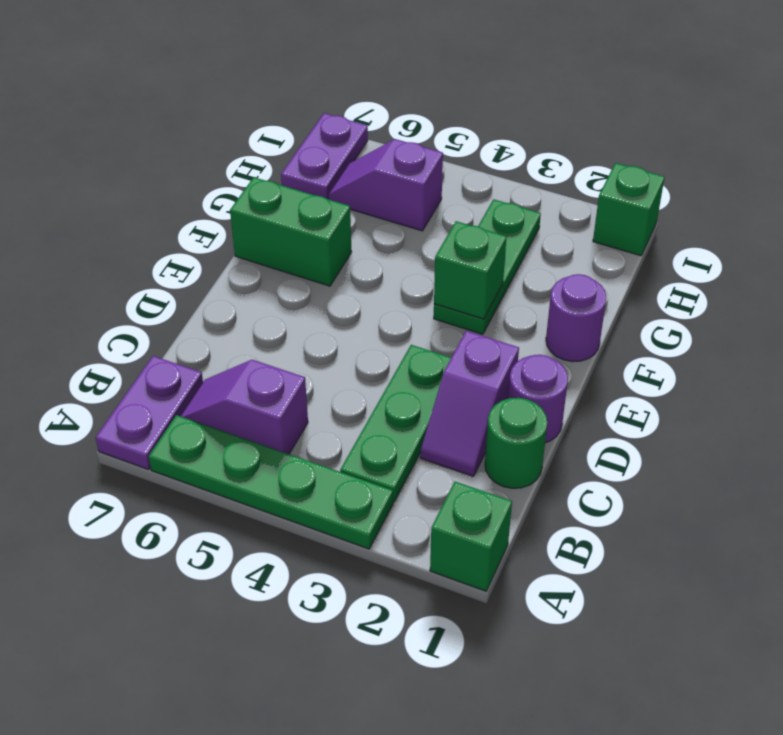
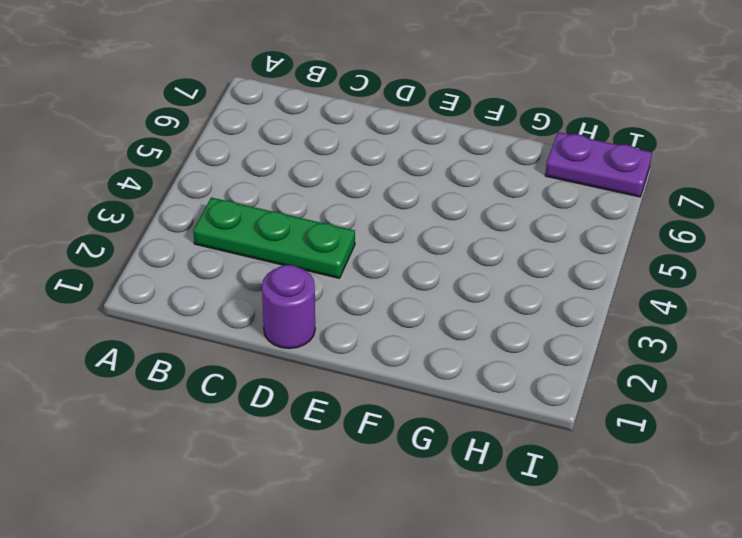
none -> green brick A1 level 1
none -> green plate A3:A6 level 1
none -> purple plate A7:B7 level 1

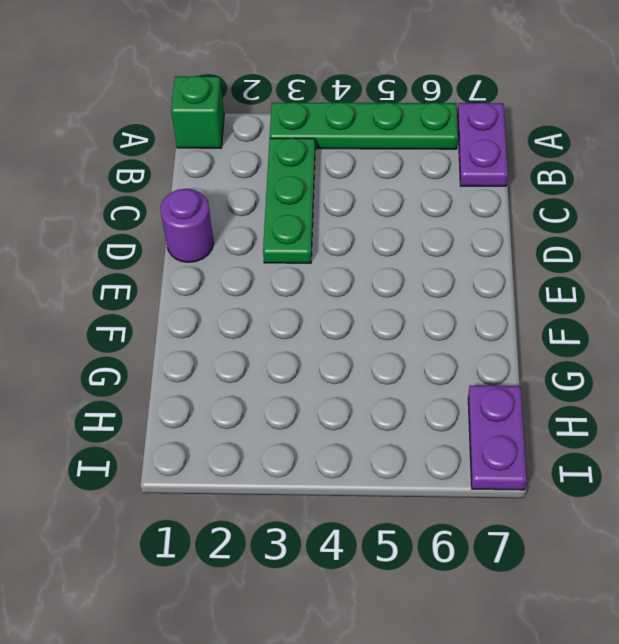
none -> purple slope B5:B6 level 1 top 5
none -> green round brick C1 level 1
none -> purple slope C2:D2 level 1 top D

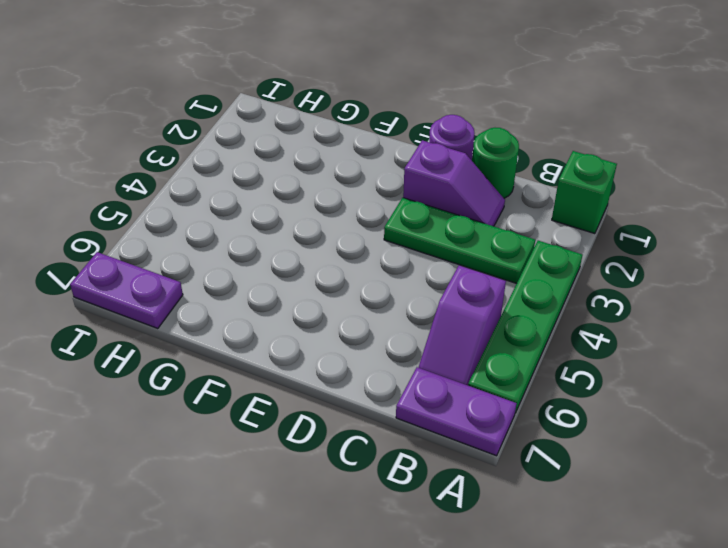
none -> purple round brick F1 level 1
none -> green plate F3:H3 level 1
none -> green brick F6:F7 level 1

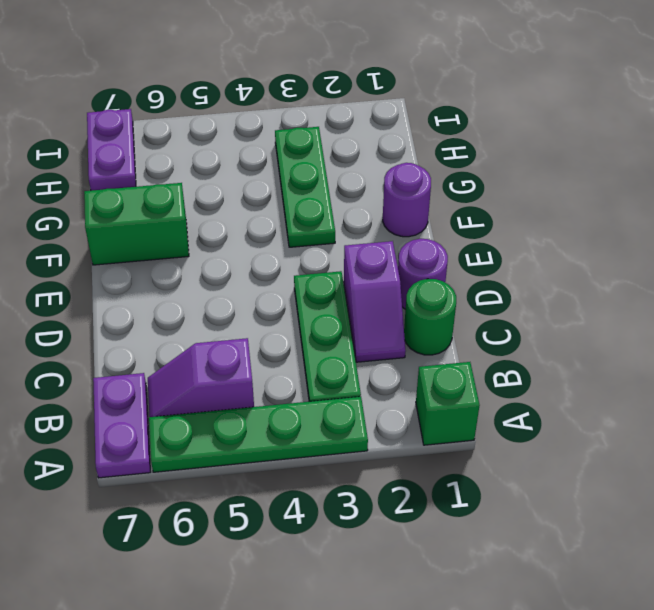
none -> purple slope H5:H6 level 1 top 5
none -> green brick I1 level 1
none -> green brick F3 level 2

